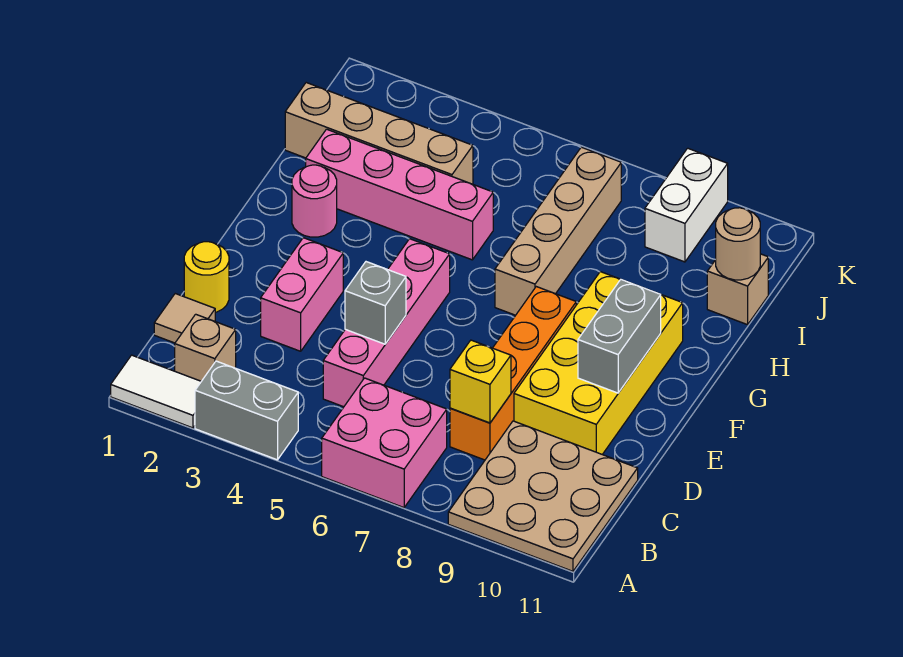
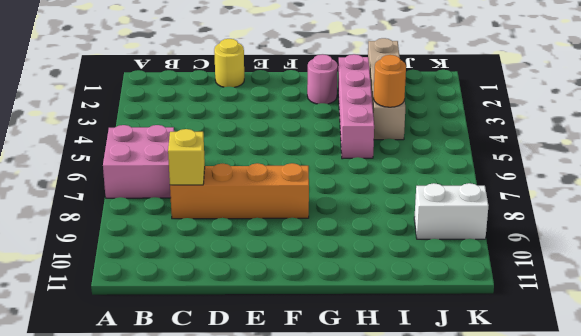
orange round brick I4 level 2 -> none
none -> white tile A1:A2 level 1
none -> grey brick A3:A4 level 1
none -> tan plate A9:C11 level 1

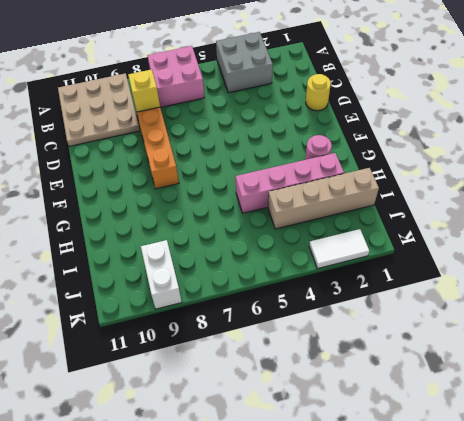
grey brick A3:B4 level 1 -> grey brick A3:A4 level 1
white tile K2:K3 level 1 -> white tile A1:A2 level 1
none -> tan brick B2 level 1
none -> tan tile C1 level 1
none -> pink brick C5:F5 level 1

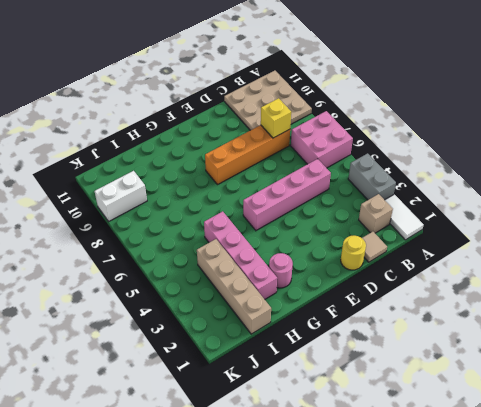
none -> pink brick D3:E3 level 1
none -> yellow brick D9:G10 level 1
none -> tan brick G7:J7 level 1

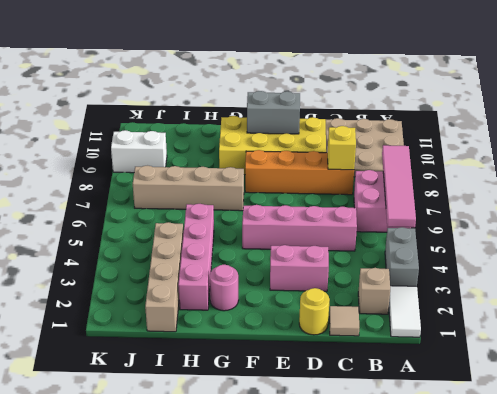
pink tile A5:A8 level 2 -> none
none -> tan brick I11 level 1
none -> grey brick D5 level 2
none -> tan round brick I11 level 2

